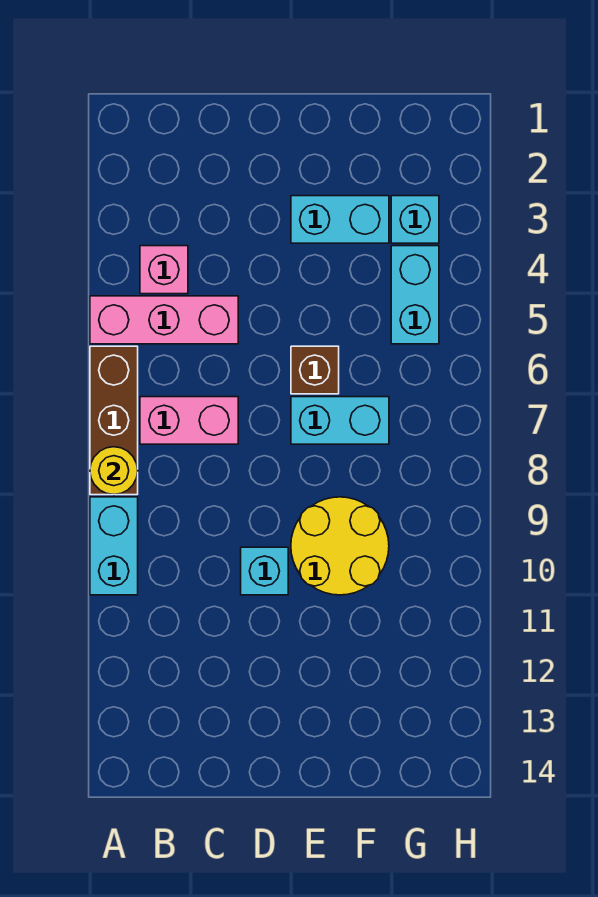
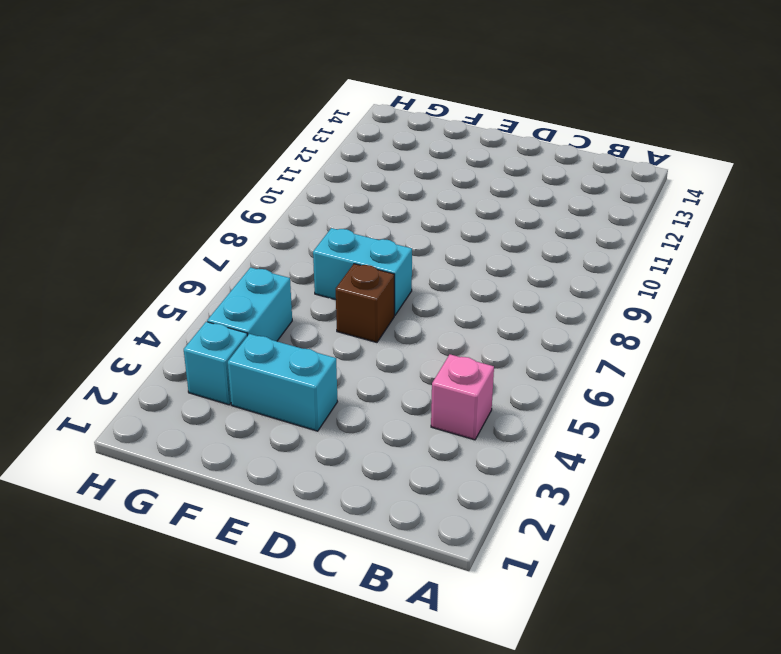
none -> pink brick A5:C5 level 1
none -> brown brick A6:A8 level 1
none -> cyan brick A9:A10 level 1

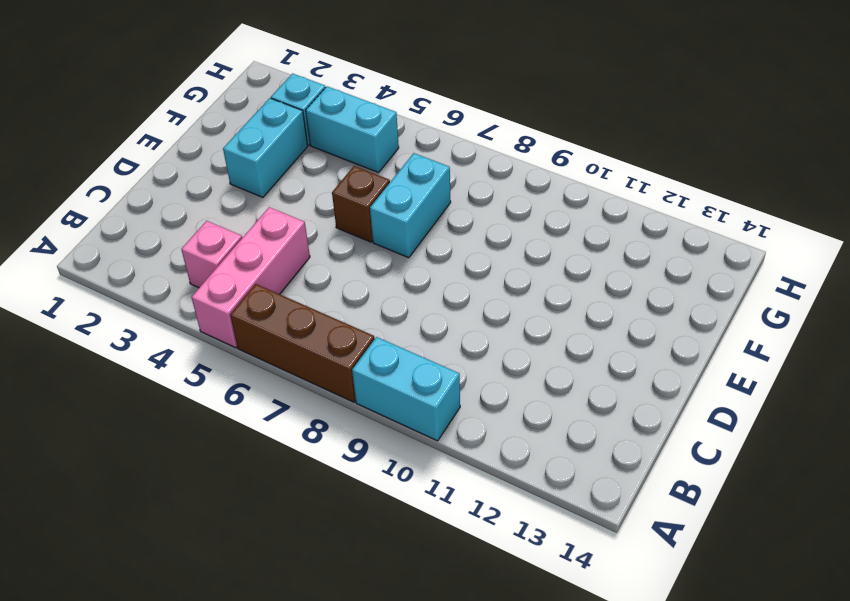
none -> pink brick B7:C7 level 1
none -> cyan brick D10 level 1
none -> yellow round brick E9:F10 level 1

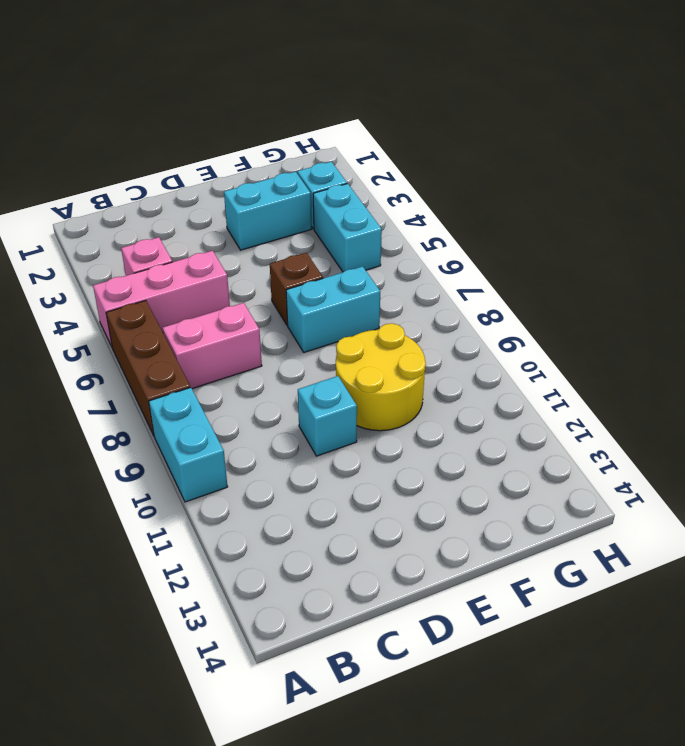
none -> yellow round brick A8 level 2

